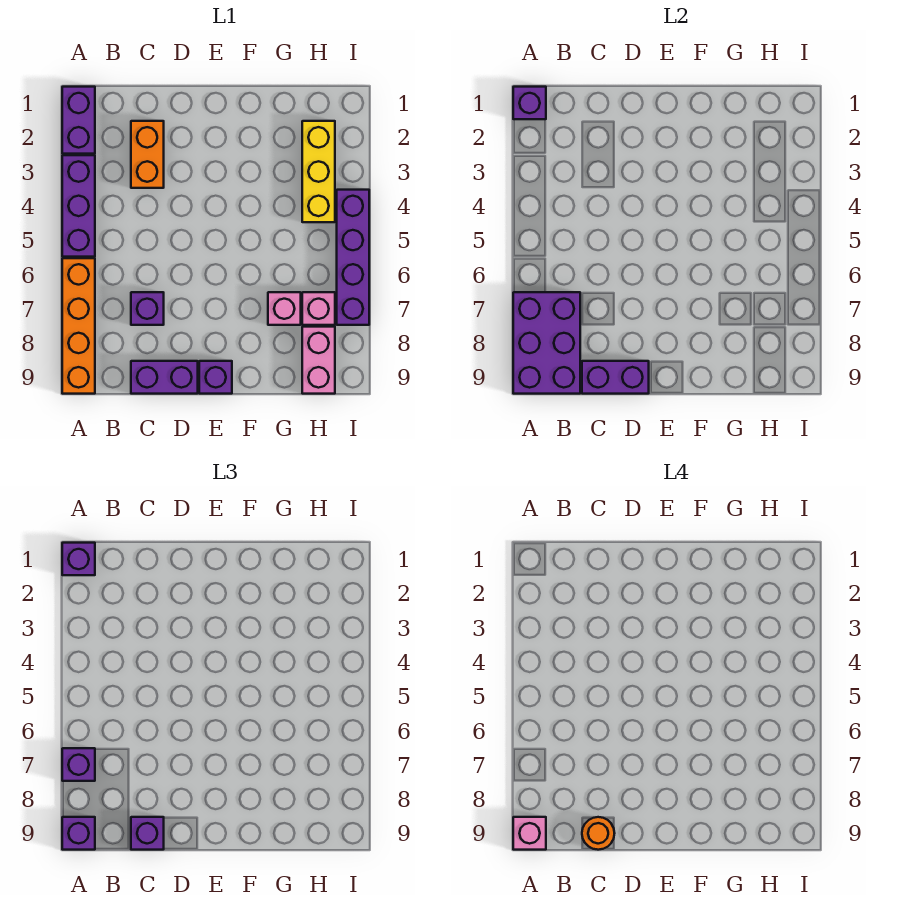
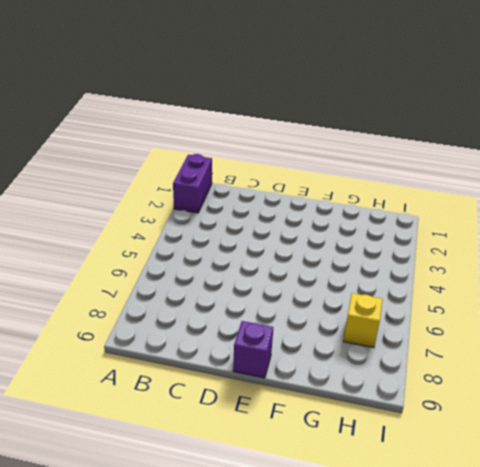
yellow brick H7 level 1 -> pink brick H7 level 1
none -> purple brick A3:A5 level 1
none -> orange brick A6:A9 level 1
none -> orange brick C2:C3 level 1

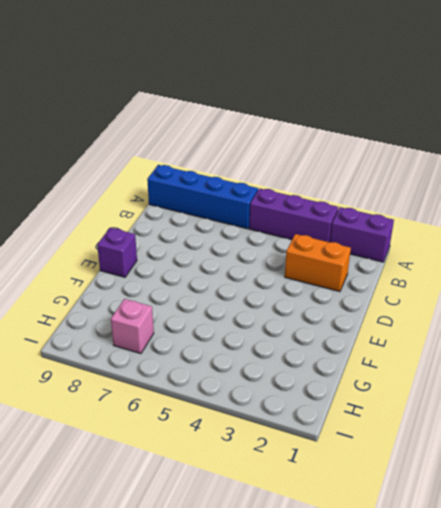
blue brick A6:A9 level 1 -> orange brick A6:A9 level 1
none -> purple brick C7 level 1
none -> purple brick C9:D9 level 1
none -> pink brick G7 level 1

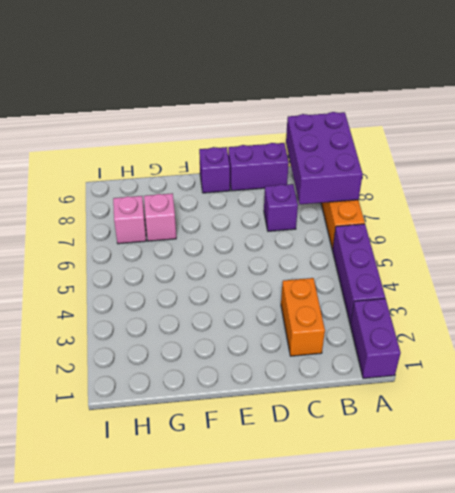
none -> yellow brick H2:H4 level 1
none -> pink brick H8:H9 level 1
none -> purple brick I4:I7 level 1

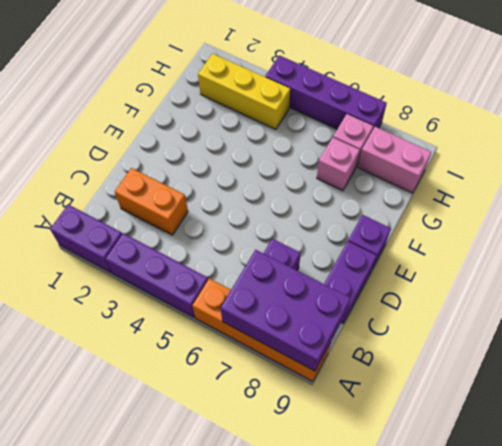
none -> purple brick A1 level 2
none -> purple brick C9:D9 level 2
none -> purple brick A1 level 3

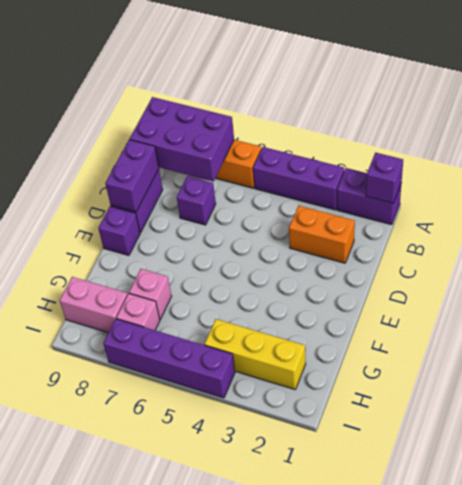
none -> purple brick A1 level 3
none -> purple brick A7 level 3
none -> purple brick A9 level 3

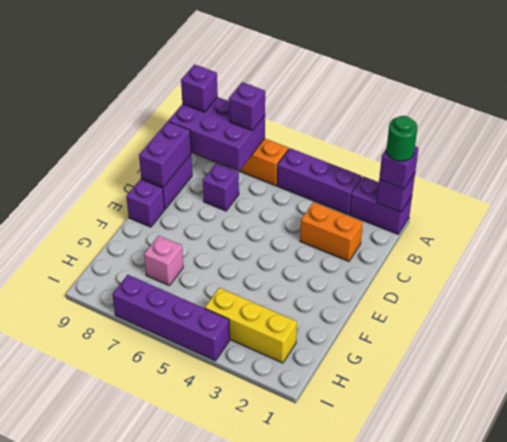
green round brick A1 level 4 -> none
none -> pink brick H7 level 1
none -> pink brick H8:H9 level 1
none -> purple brick C9 level 3

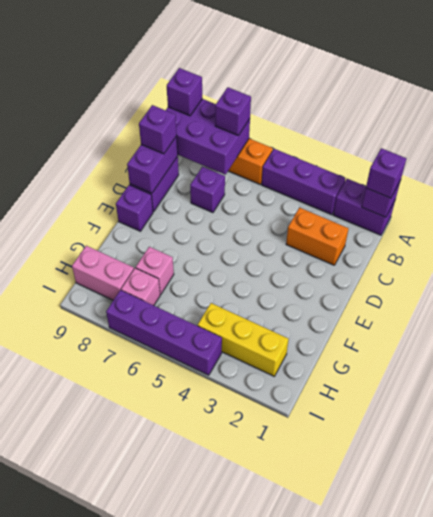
none -> pink brick A9 level 4
none -> orange round brick C9 level 4

